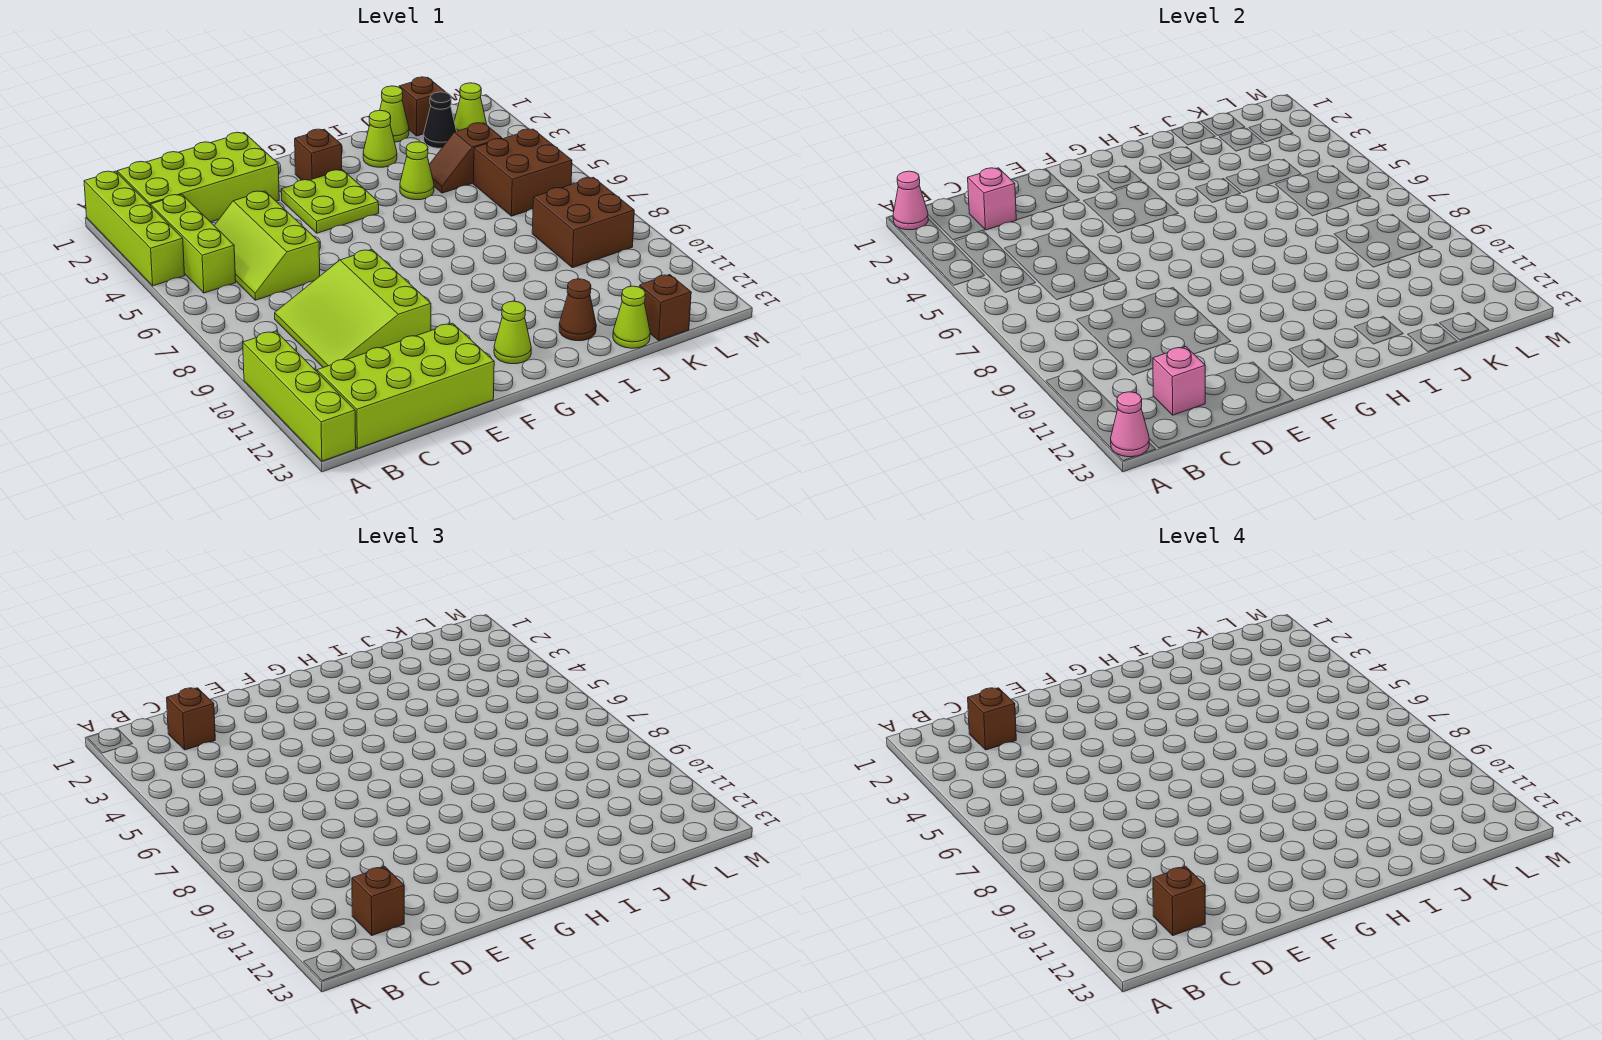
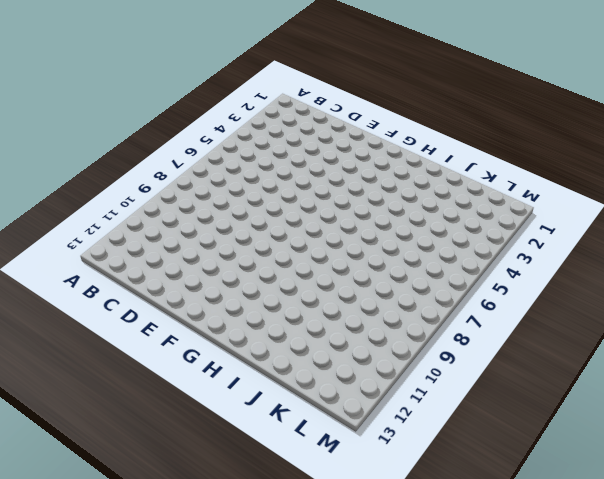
none -> lime brick A1:A4 level 1
none -> lime brick A10:A13 level 1
none -> lime brick B1:E2 level 1
none -> lime brick B3:B5 level 1

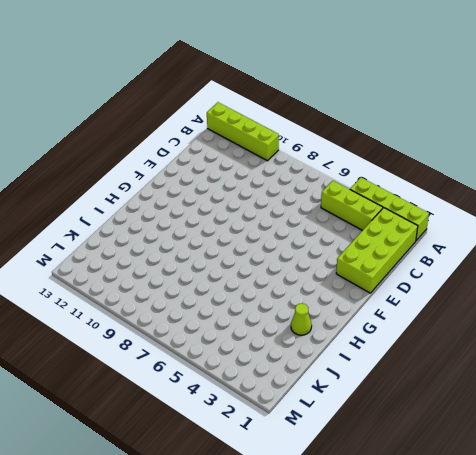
none -> lime brick B12:E13 level 1
none -> lime slope C4:D6 level 1 top D
none -> lime slope C8:E10 level 1 top E
none -> lime plate F3:G4 level 1

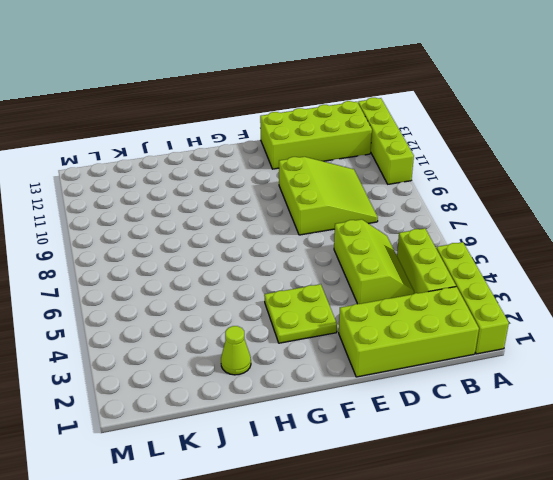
none -> brown brick G2 level 1
none -> lime cone G12 level 1
none -> lime cone I4 level 1
none -> brown cone I12 level 1

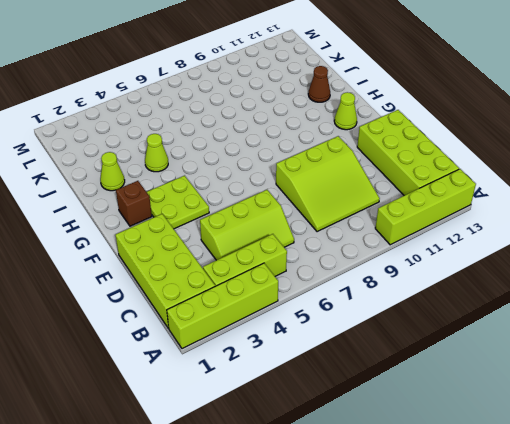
none -> lime cone J1 level 1
none -> brown slope J4:K4 level 1 top K
none -> lime cone J13 level 1
none -> brown brick K1 level 1

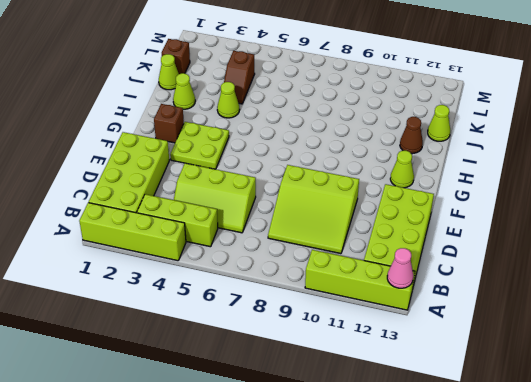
none -> black cone K2 level 1
none -> brown brick K5:L6 level 1
none -> brown brick K8:L9 level 1
none -> brown brick K13 level 1

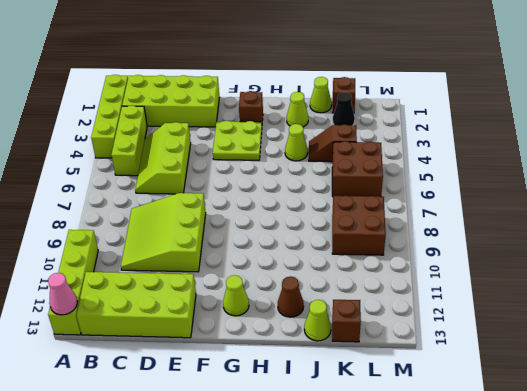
none -> lime cone L2 level 1
none -> pink cone A1 level 2
none -> pink brick C2 level 2
none -> pink brick C12 level 2

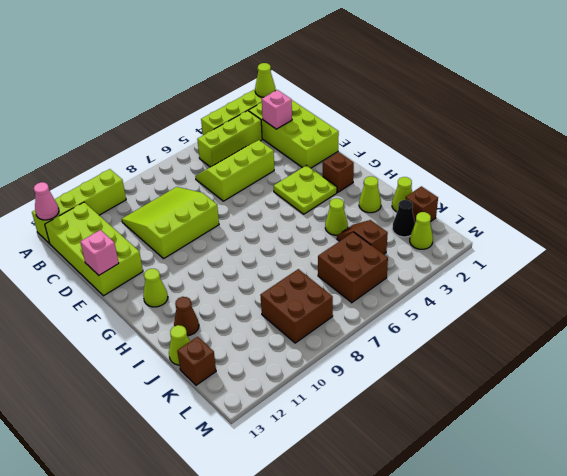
lime cone A1 level 2 -> pink cone A1 level 2
pink brick E13 level 2 -> pink brick C12 level 2
none -> brown brick C2 level 3
none -> brown brick C12 level 3
none -> brown brick C2 level 4
none -> brown brick C12 level 4

